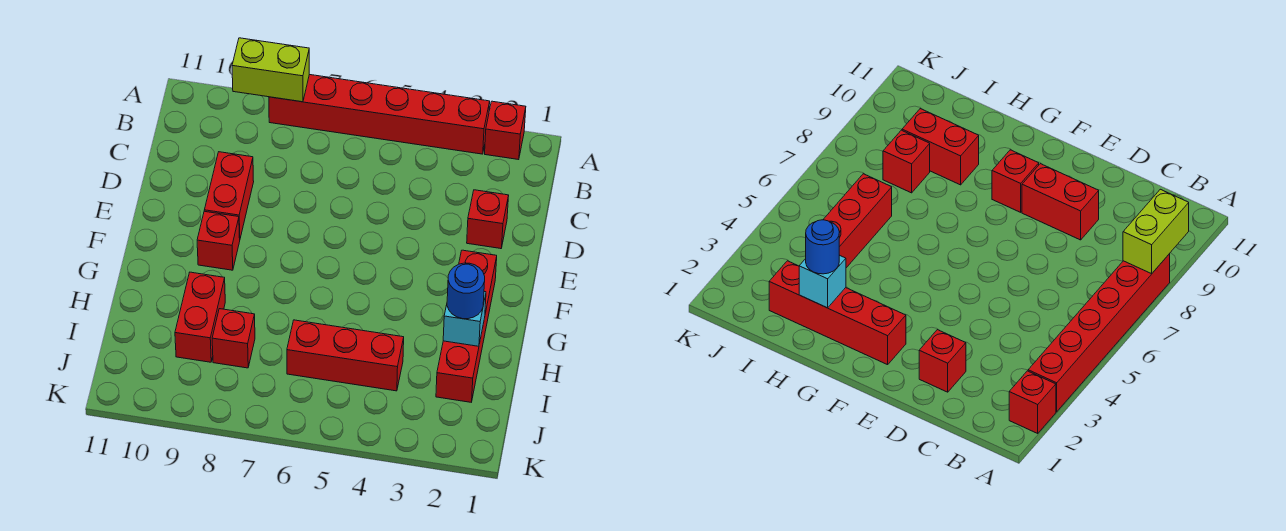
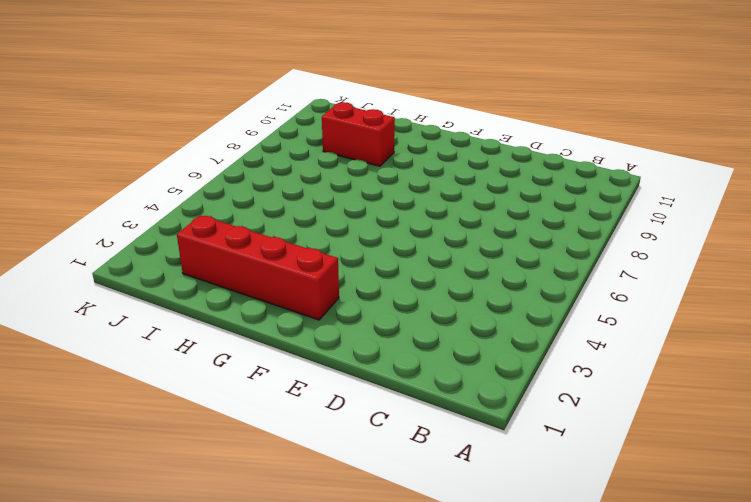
none -> red brick A2 level 1
none -> red brick A3:A8 level 1
none -> red brick D2 level 1

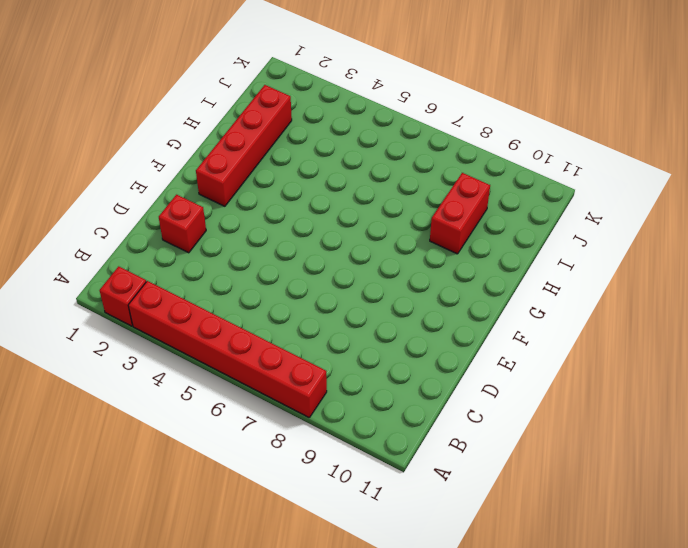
none -> red brick D9:E9 level 1
none -> red brick F9 level 1
none -> red brick I4:I6 level 1

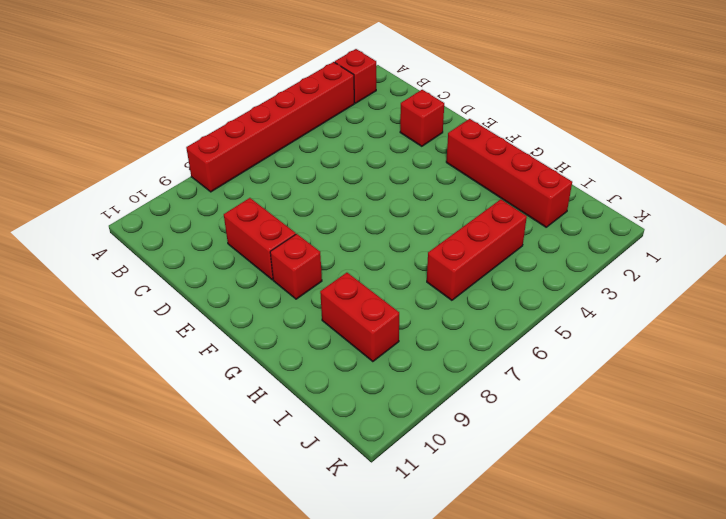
none -> red brick I8 level 1
none -> lime brick A8:A9 level 2
none -> cyan brick H2 level 2

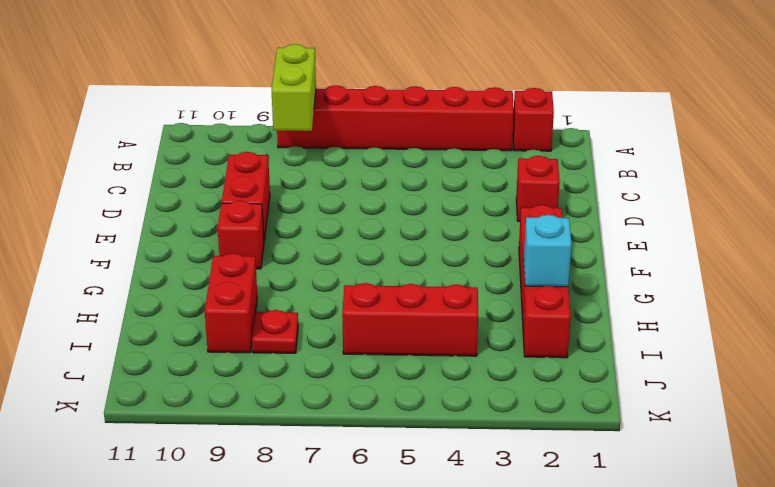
lime brick A8:B8 level 2 -> lime brick A8:A9 level 2
red plate I8 level 1 -> red brick I8 level 1
none -> blue round brick H2 level 3

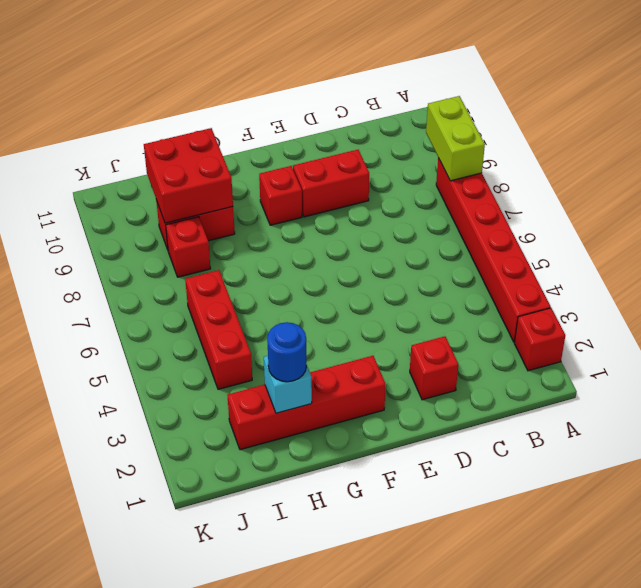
red brick H9:I10 level 2 -> none

